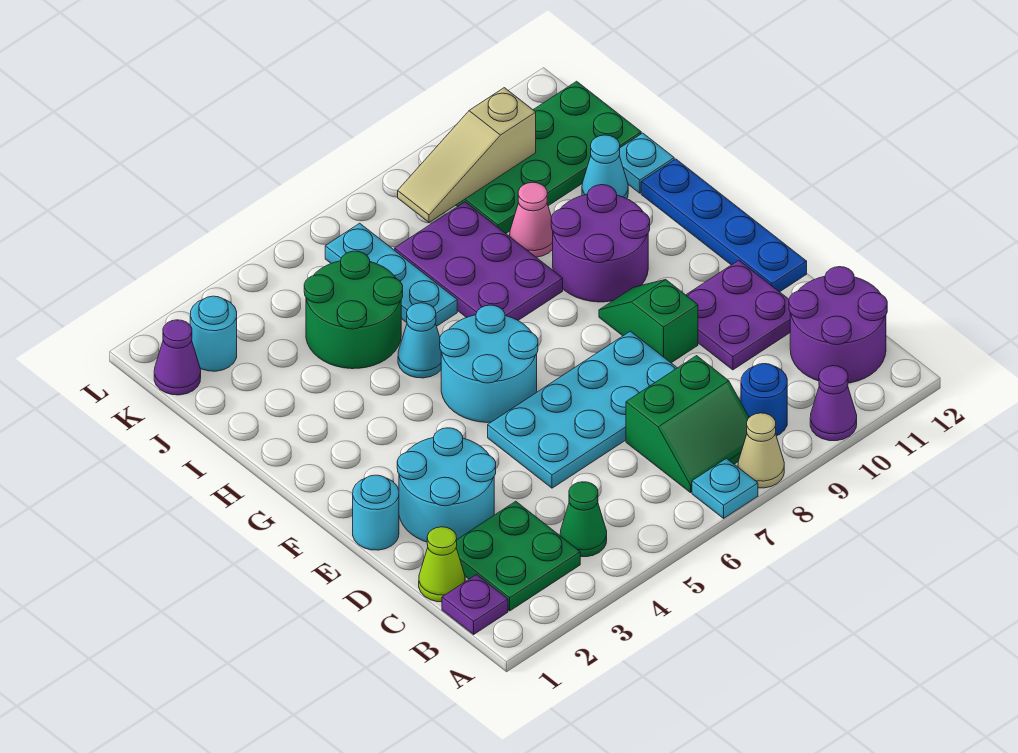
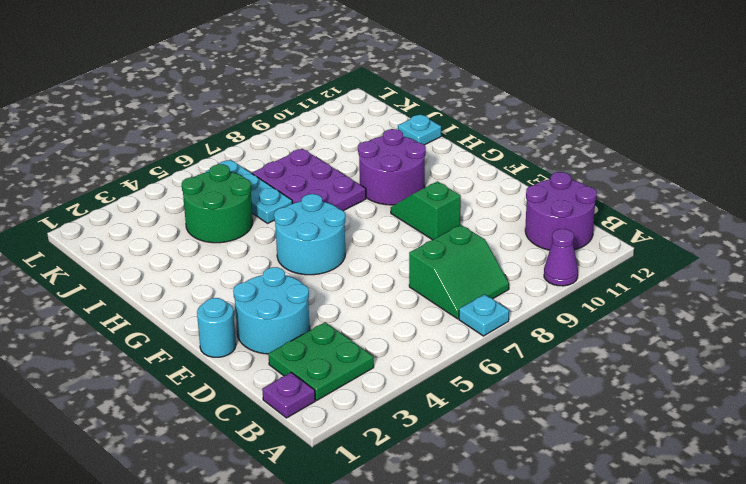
none -> tan cone A8 level 1
none -> green cone B4 level 1
none -> blue round brick B9 level 1

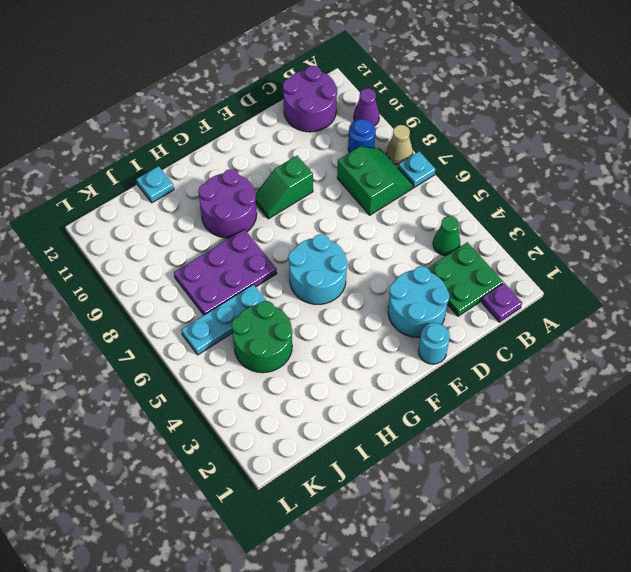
none -> lime cone C1 level 1
none -> cyan plate D5:E8 level 1
none -> purple plate D10:E11 level 1

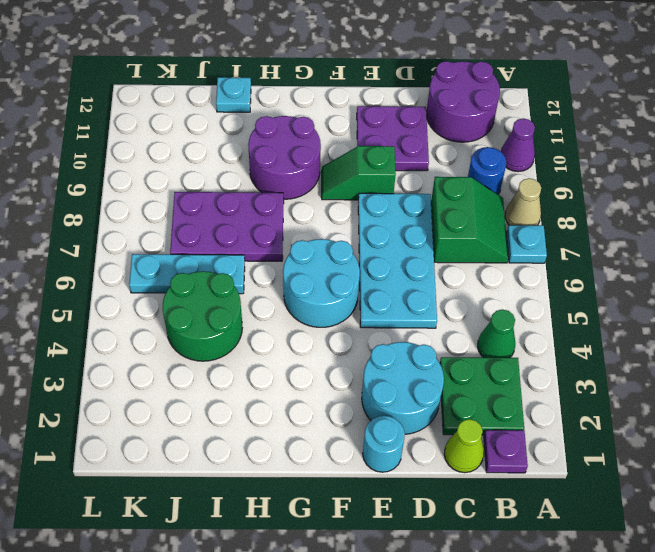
none -> blue plate E12:H12 level 1
none -> cyan cone H5 level 1
none -> pink cone I9 level 1

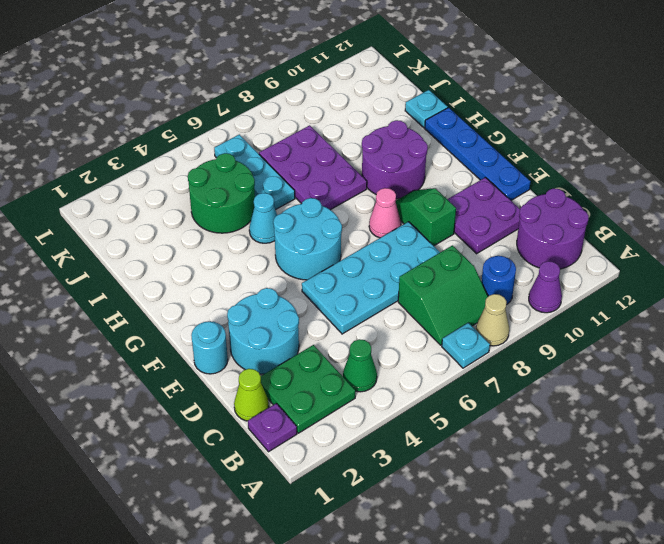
pink cone F8 level 1 -> pink cone I9 level 1
none -> cyan cone I11 level 1
none -> green plate J9:K12 level 1
none -> purple cone K1 level 1

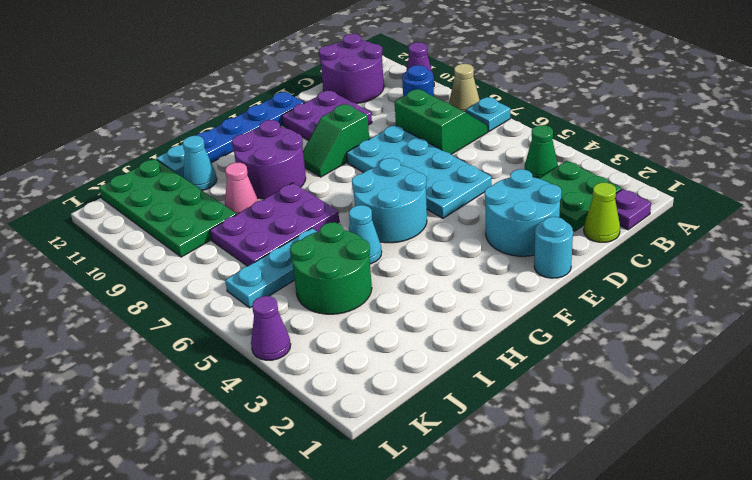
purple cone L4 level 1 -> purple cone K1 level 1
none -> cyan round brick K2 level 1
none -> tan slope K8:K10 level 2 top 10

